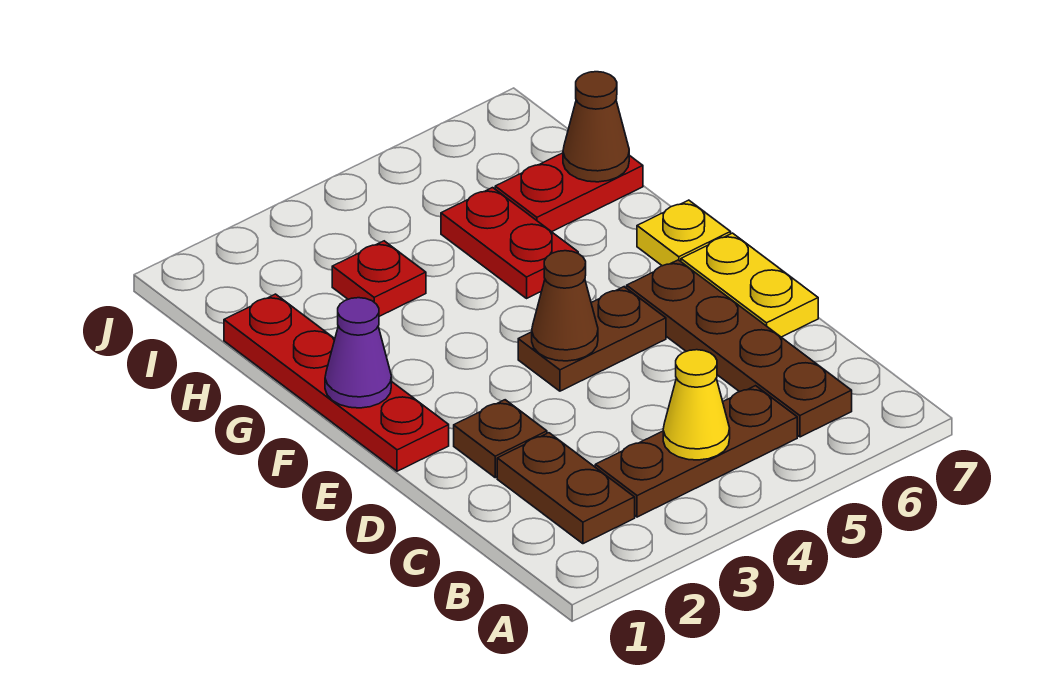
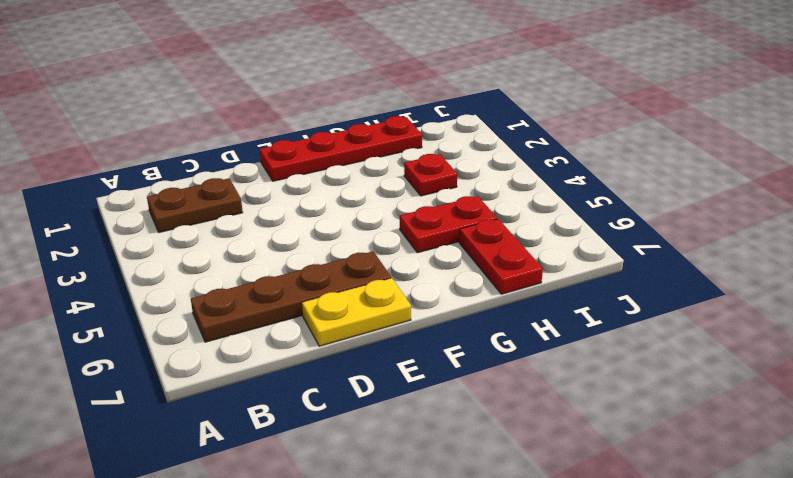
none -> brown plate B3:B5 level 1
none -> brown plate D2 level 1
none -> brown plate E4:E5 level 1

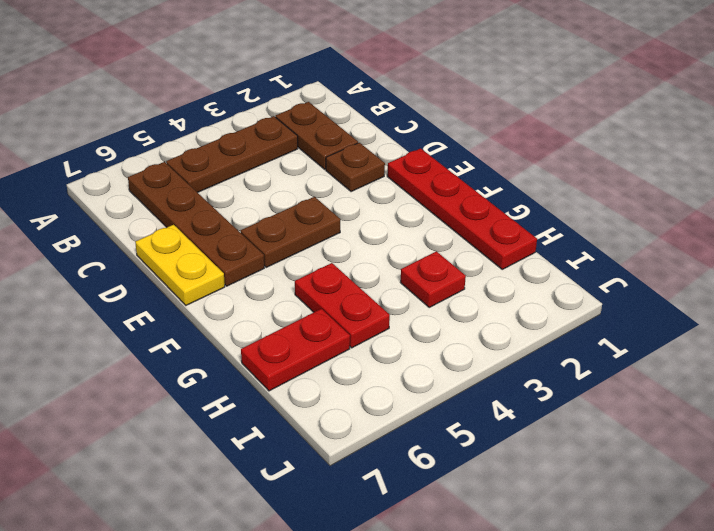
none -> yellow plate F7 level 1
none -> yellow cone B4 level 2
none -> brown cone E4 level 2

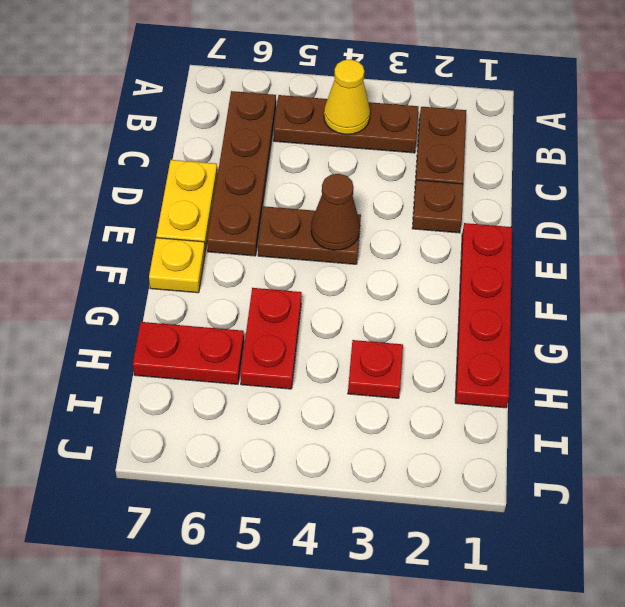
none -> purple cone F1 level 2
none -> brown cone H7 level 2

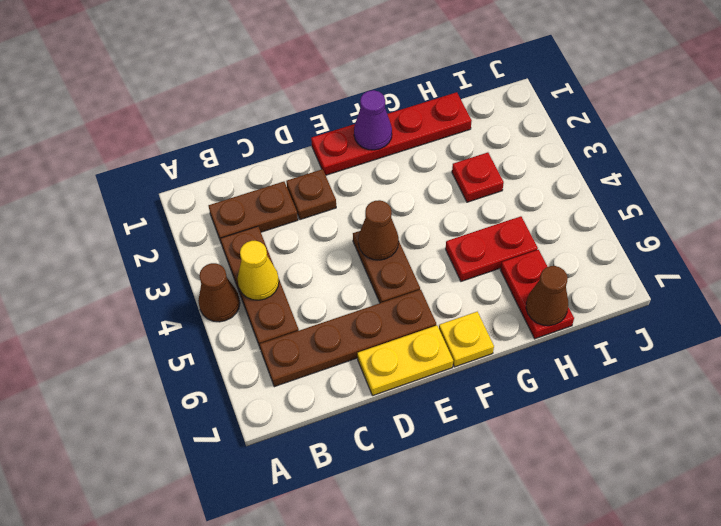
brown cone A4 level 1 -> none

